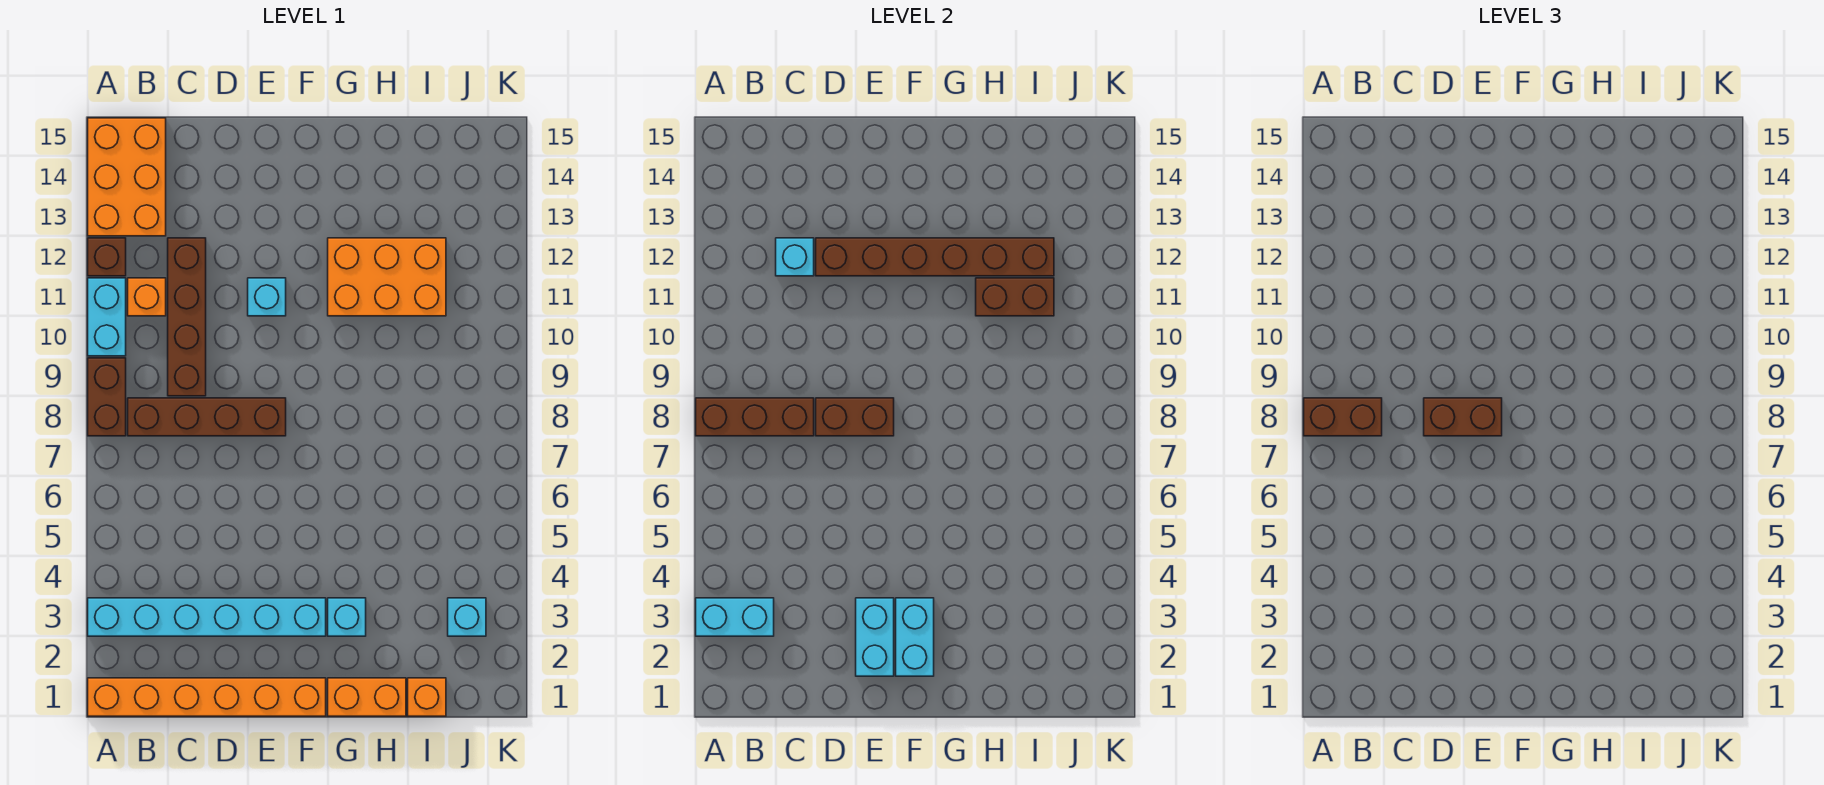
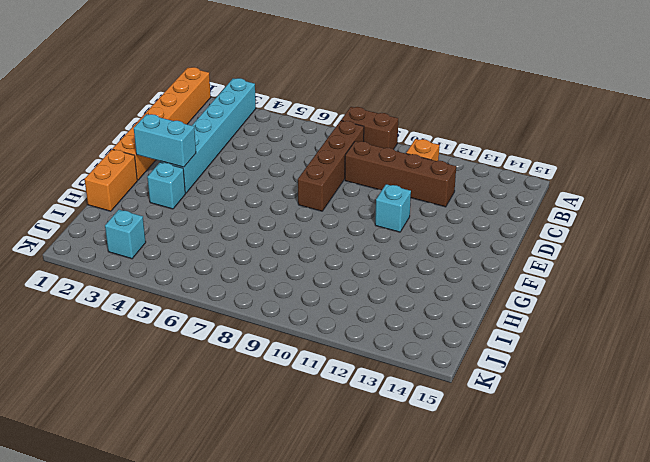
none -> cyan brick A10:A11 level 1
none -> brown brick A12 level 1
none -> orange brick A13:B15 level 1

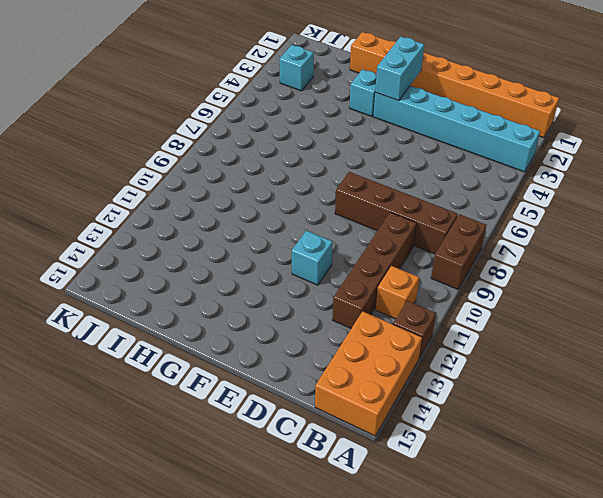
none -> cyan brick A10:A11 level 1
none -> orange brick G11:I12 level 1
none -> orange brick I1 level 1

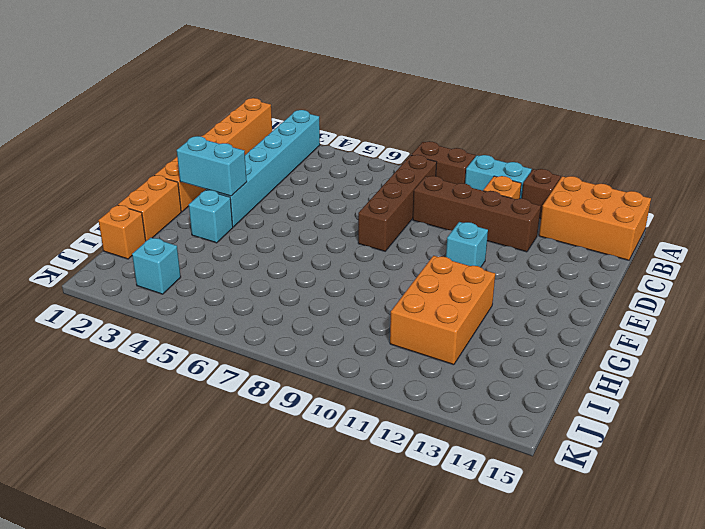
none -> cyan brick A3:B3 level 2
none -> brown brick A8:C8 level 2
none -> cyan brick C12 level 2

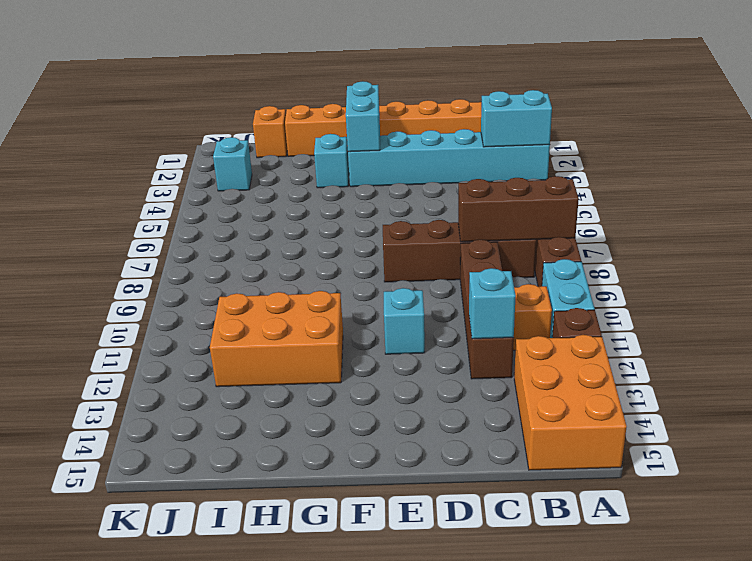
none -> brown brick D8:E8 level 2
none -> brown brick D12:I12 level 2
none -> cyan brick E2:E3 level 2

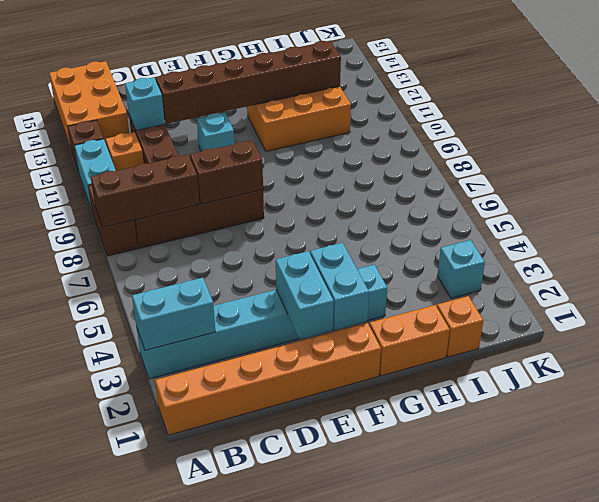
none -> brown brick H11:I11 level 2
none -> brown brick A8:B8 level 3
none -> brown brick D8:E8 level 3

